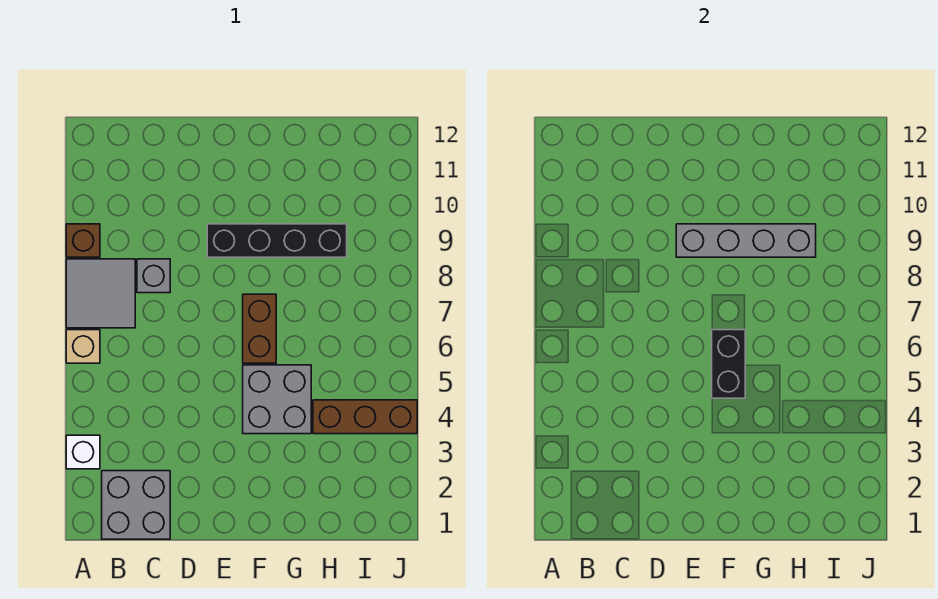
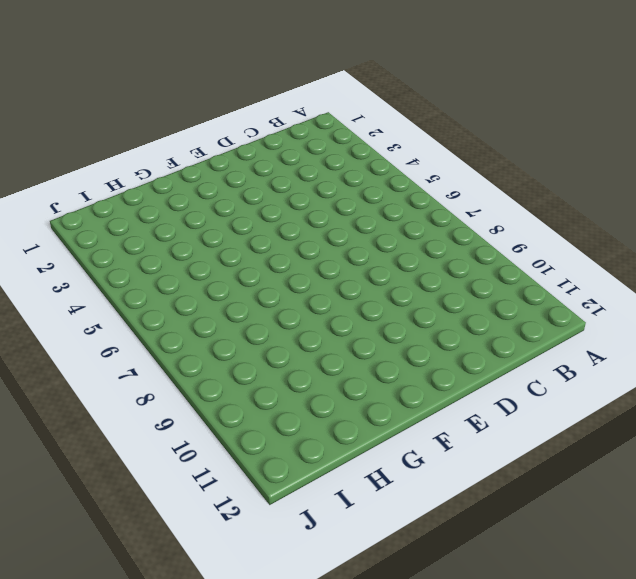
none -> white brick A3 level 1
none -> tan brick A6 level 1
none -> grey tile A7:B8 level 1

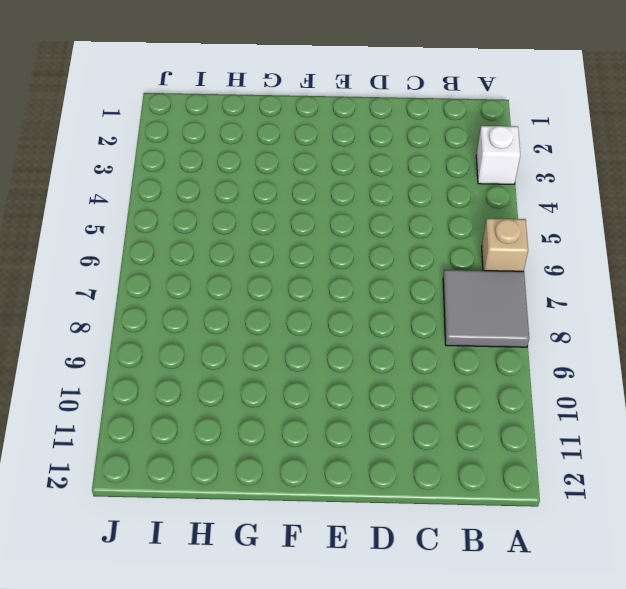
none -> brown brick A9 level 1
none -> grey brick B1:C2 level 1
none -> grey brick C8 level 1

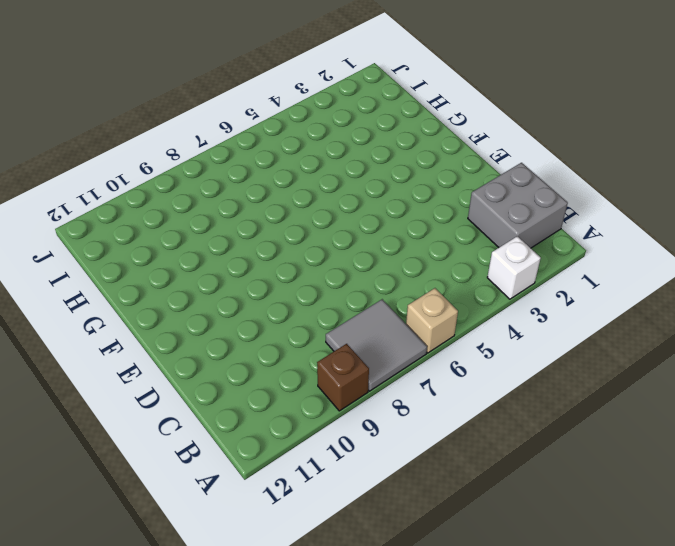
none -> grey brick C8 level 1
none -> black brick E9:H9 level 1
none -> grey brick F4:G5 level 1

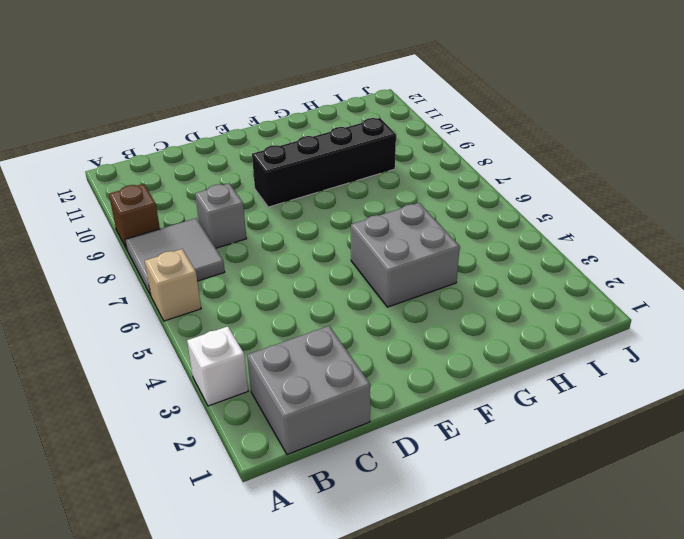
none -> brown brick F6:F7 level 1
none -> brown brick H4:J4 level 1
none -> grey brick E9:H9 level 2

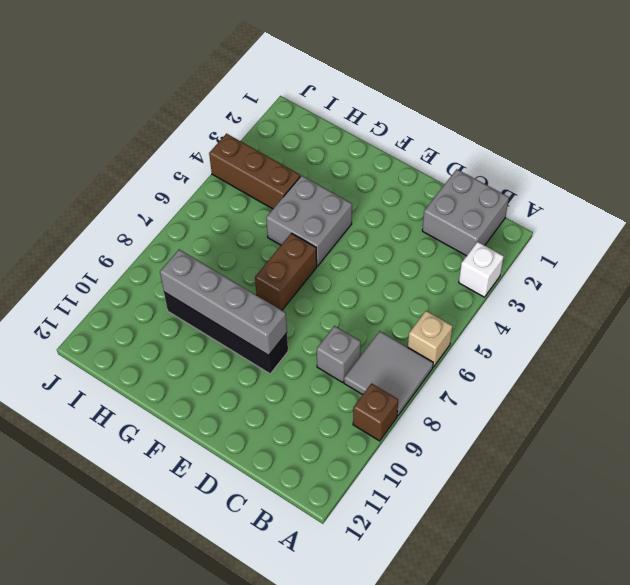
none -> black brick F5:F6 level 2

